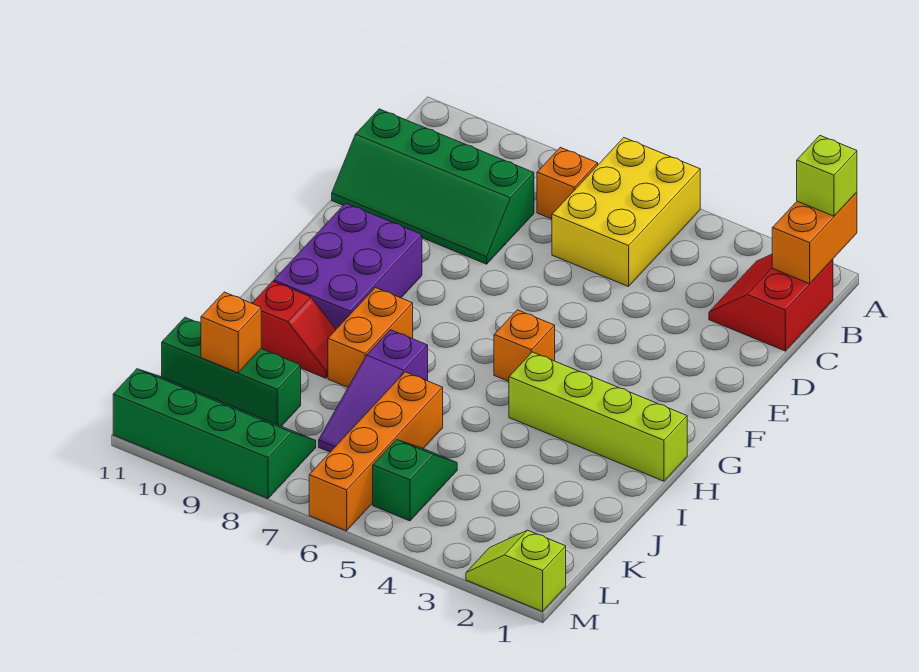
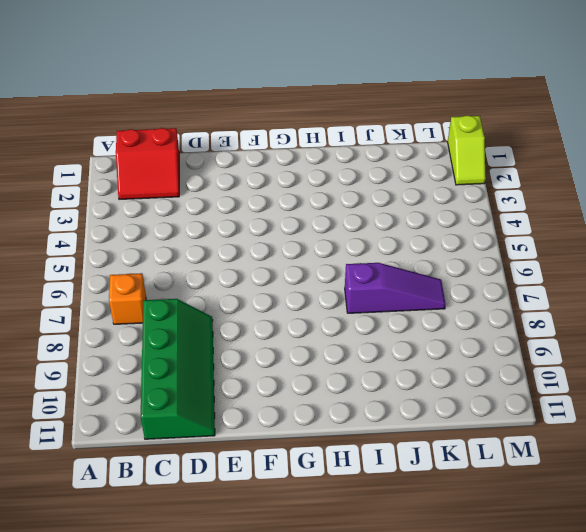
none -> yellow brick A5:C6 level 1
none -> purple brick F9:H10 level 1
none -> orange brick G5 level 1

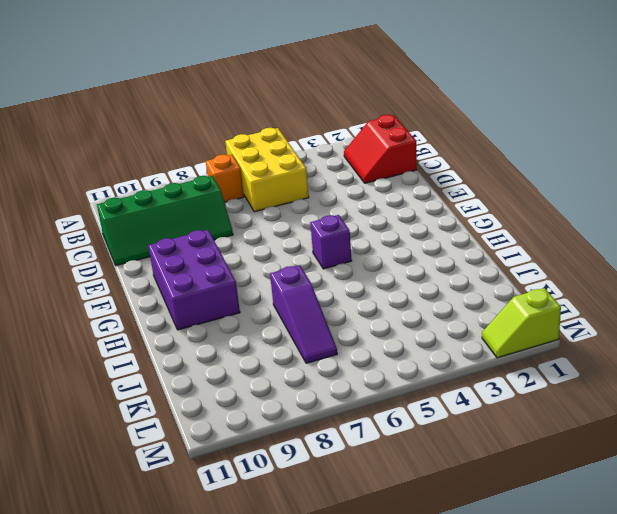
purple brick G5 level 1 -> orange brick G5 level 1
none -> lime brick H1:H4 level 1
none -> orange brick H8:I8 level 1
none -> red slope I9:I10 level 1 top 10

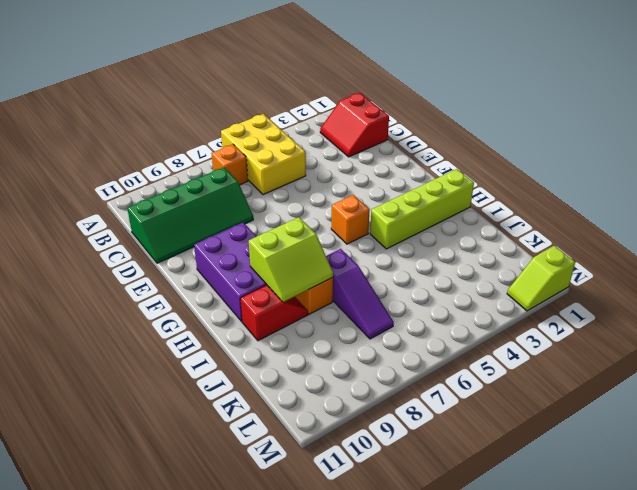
lime slope H8:I9 level 2 top H -> none
none -> orange brick J6:M6 level 1
none -> green slope K5:L5 level 1 top L
none -> green brick K9:K11 level 1

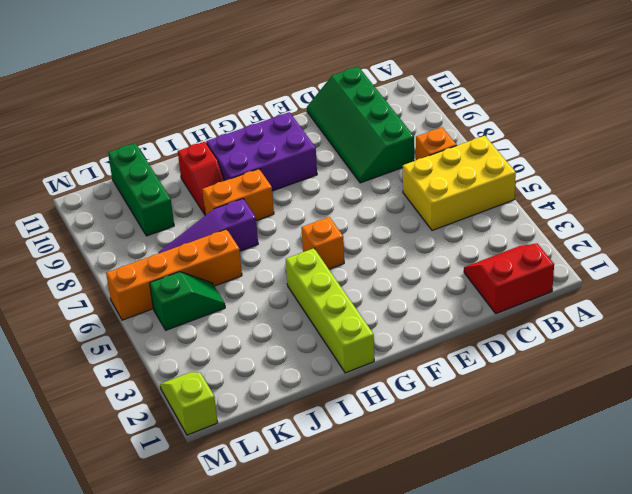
none -> green slope L8:M11 level 1 top M
none -> orange brick A1:B1 level 2
none -> orange brick K10 level 2

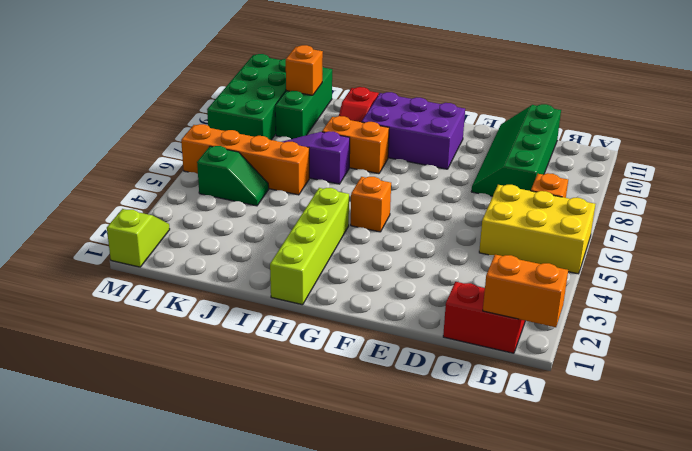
green brick L8:M11 level 1 -> green slope L8:M11 level 1 top M
none -> lime brick A1 level 3

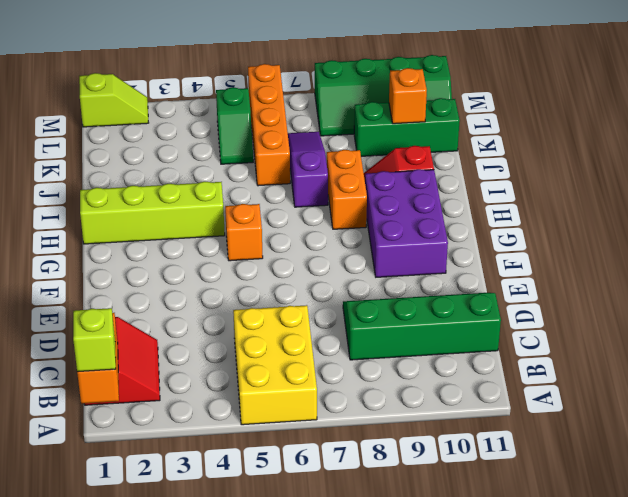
none -> orange brick B7 level 1

